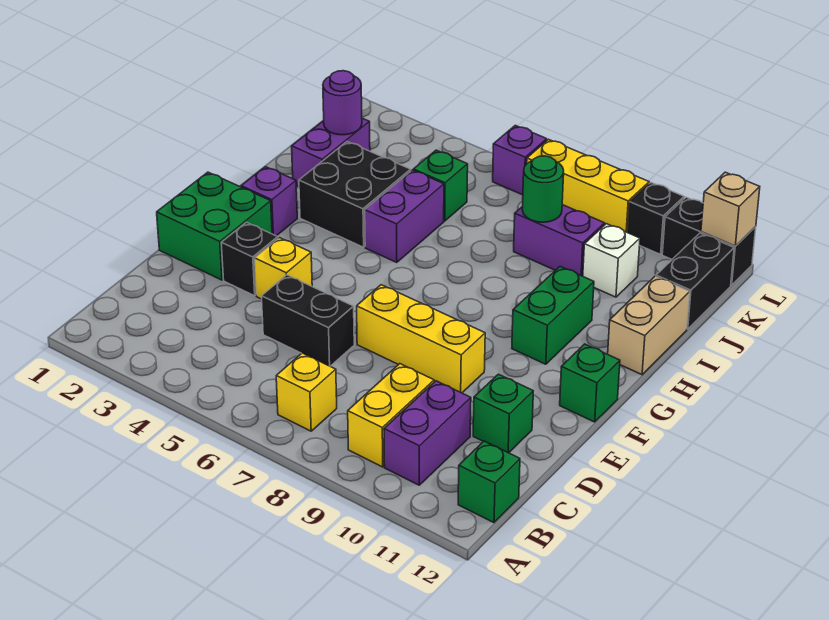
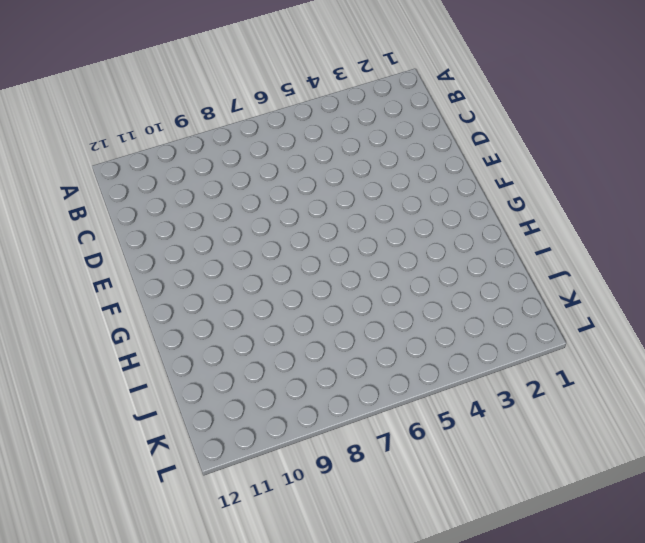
none -> yellow brick B7 level 1
none -> yellow brick B9:C9 level 1
none -> purple brick B10:C10 level 1

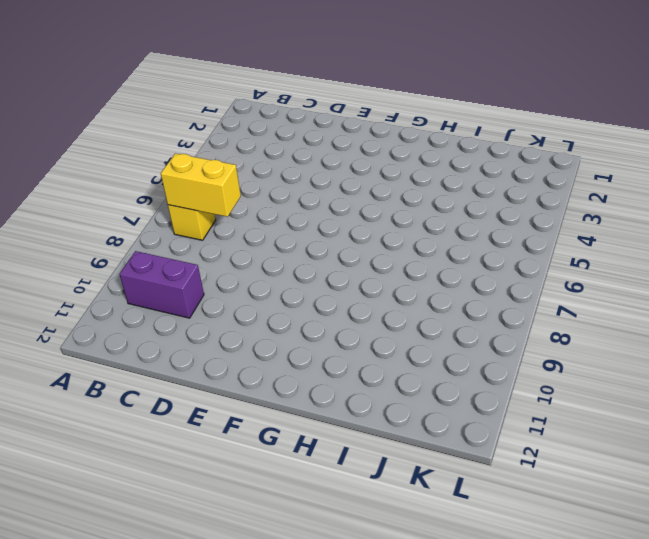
yellow brick B7:C7 level 2 -> yellow brick B9:C9 level 1
none -> green brick B12 level 1
none -> black brick D5:D6 level 1
none -> green brick D11 level 1

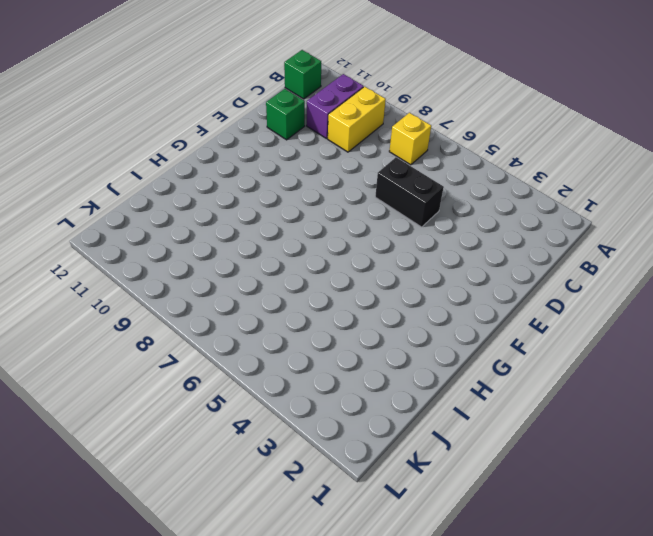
none -> green brick E1:F2 level 1
none -> black brick E3 level 1
none -> yellow brick E4 level 1

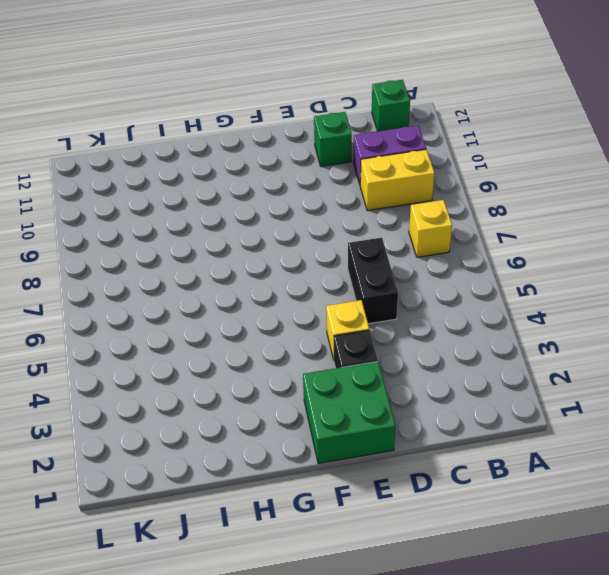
none -> yellow brick E7:E9 level 1
none -> green brick F12 level 1
none -> purple brick G2 level 1

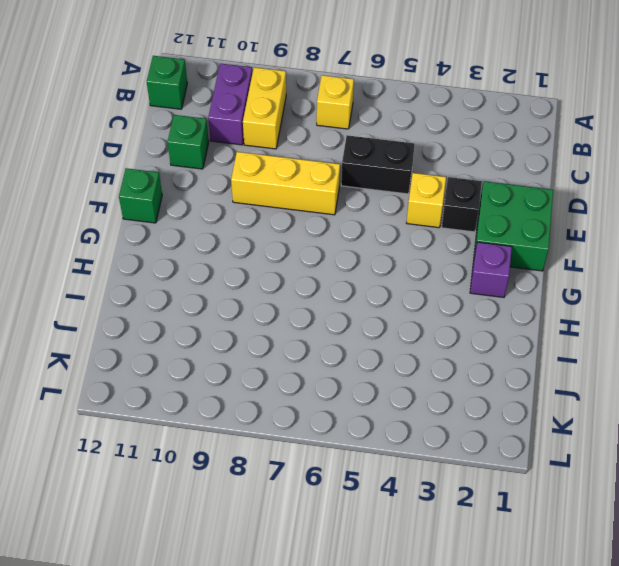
none -> green brick G10:H10 level 1
none -> black brick H3:I4 level 1
none -> purple brick H5:I5 level 1

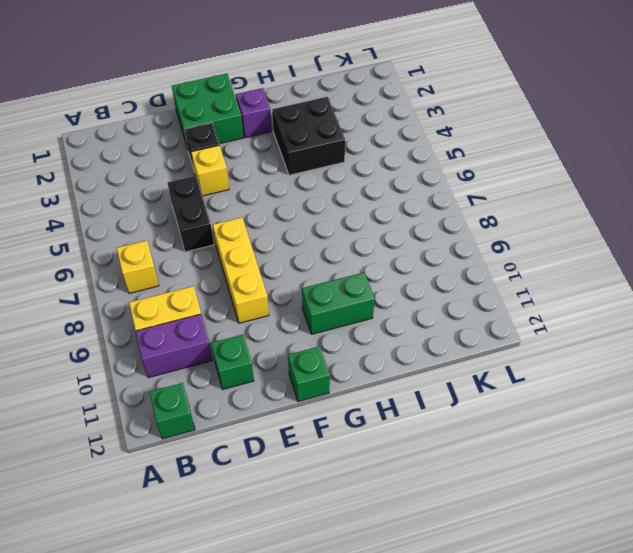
none -> purple brick H5:I5 level 1
none -> tan brick H12:I12 level 1
none -> purple brick I2:J2 level 1

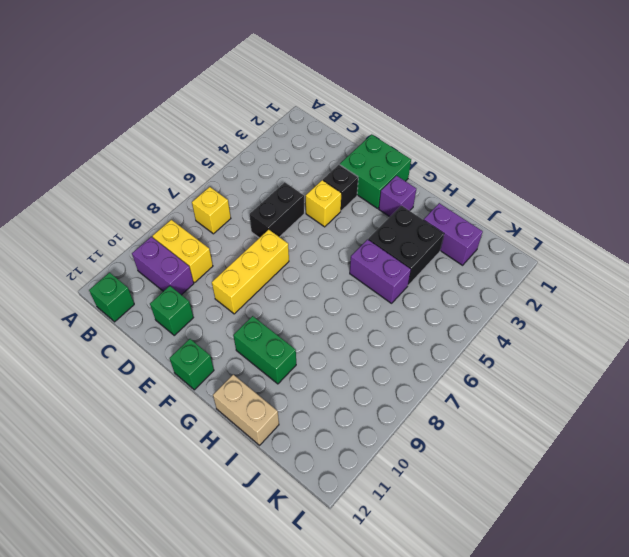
none -> green brick J5 level 1
none -> purple brick J8:J9 level 1
none -> white brick J10 level 1

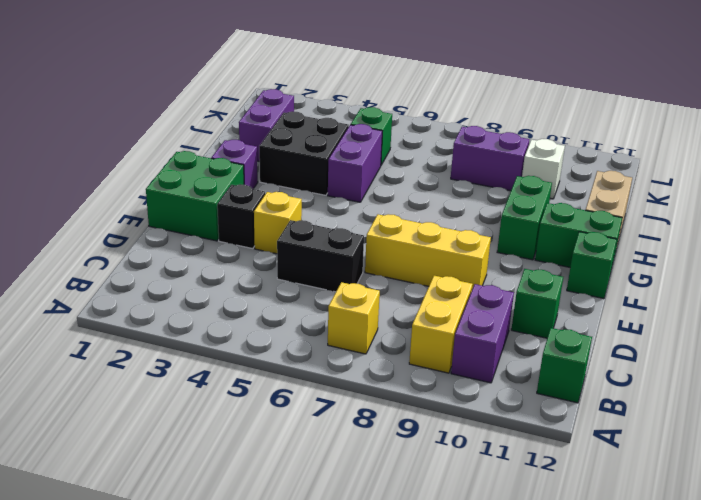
green brick G11:G12 level 1 -> none
none -> black brick J12:K12 level 1
none -> purple brick L6 level 1
none -> yellow brick L7:L9 level 1

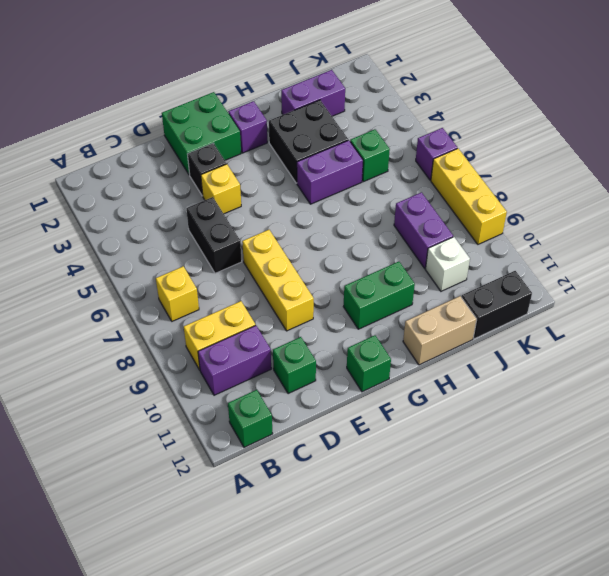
none -> black brick L10 level 1
none -> black brick L11:L12 level 1
none -> purple round brick J2 level 2

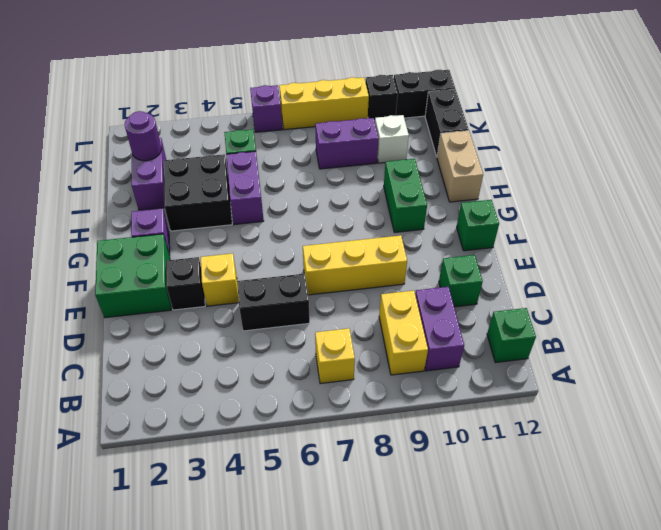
none -> green round brick J8 level 2
none -> tan brick L12 level 2

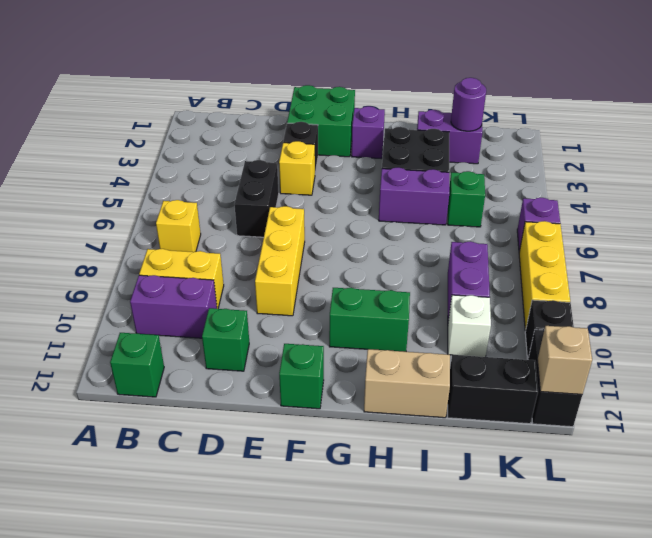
none -> green round brick J8 level 2

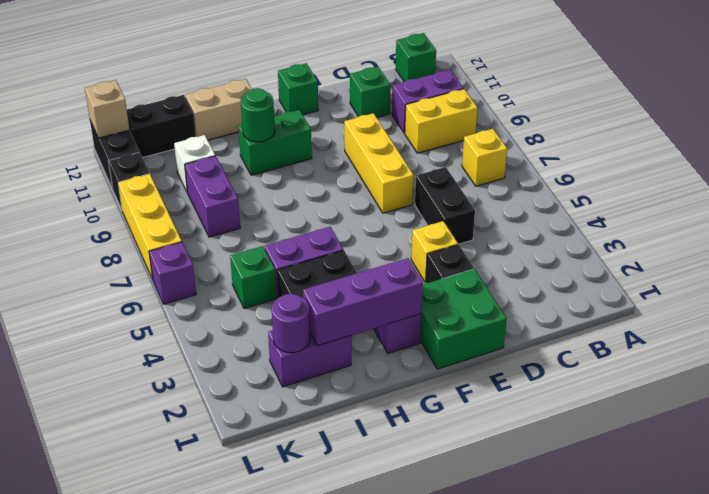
purple brick G2:I2 level 2 -> none
green round brick H10 level 2 -> green round brick J8 level 2

